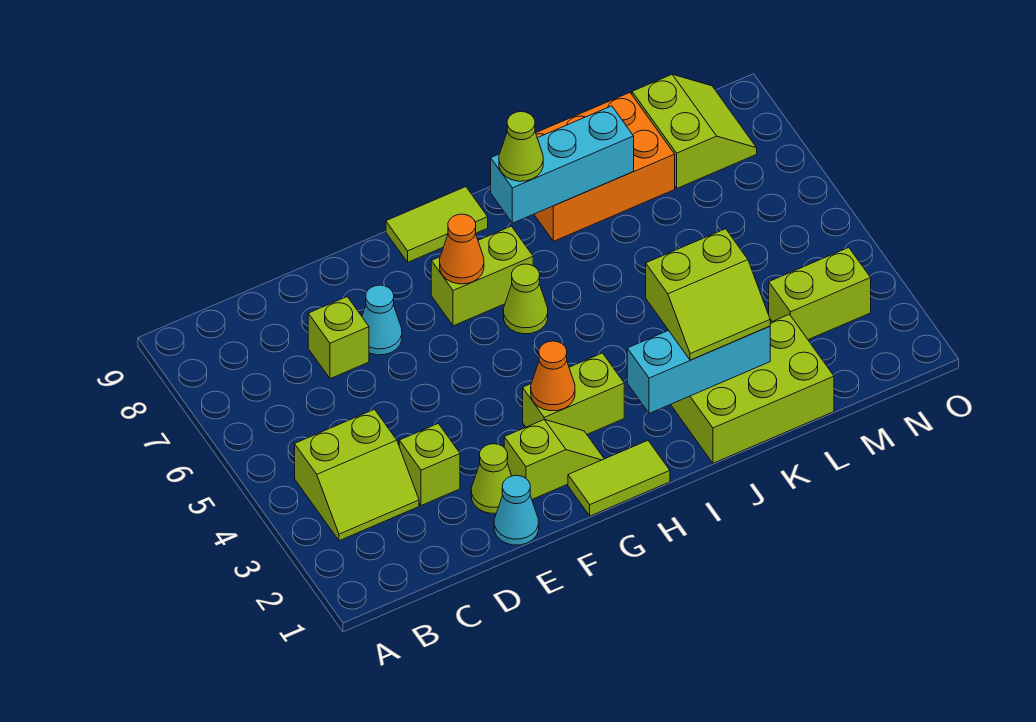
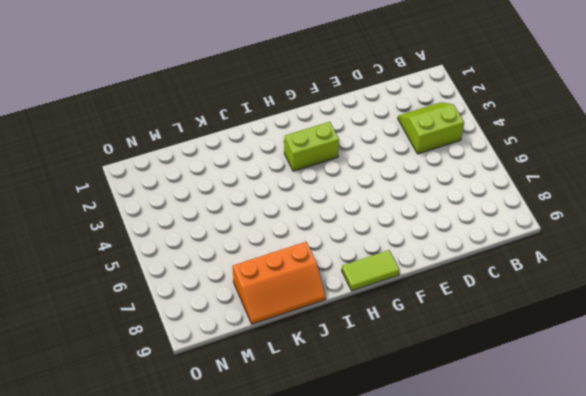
orange slope J8:L9 level 1 top 8 -> orange brick J8:L9 level 1
none -> lime brick D3 level 1
none -> lime brick D7 level 1
none -> cyan cone E1 level 1

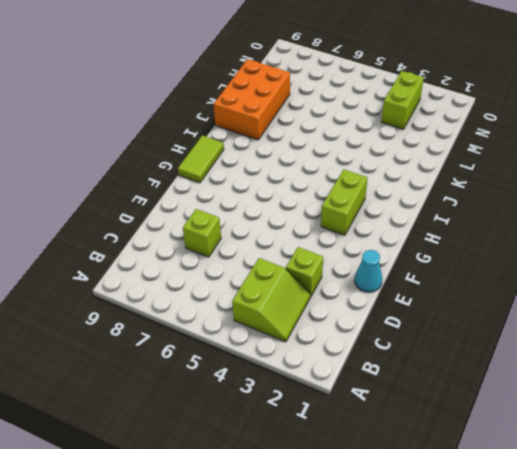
none -> lime cone E2 level 1
none -> cyan cone E7 level 1
none -> lime slope F2:G2 level 1 top F

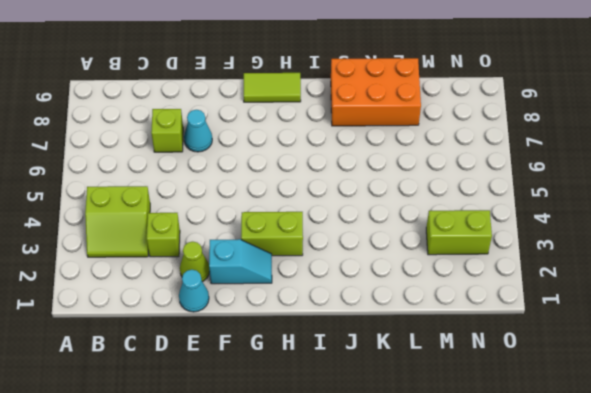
cyan slope F2:G2 level 1 top F -> lime slope F2:G2 level 1 top F
none -> lime tile G1:H1 level 1
none -> lime brick G7:H7 level 1
none -> lime cone H6 level 1

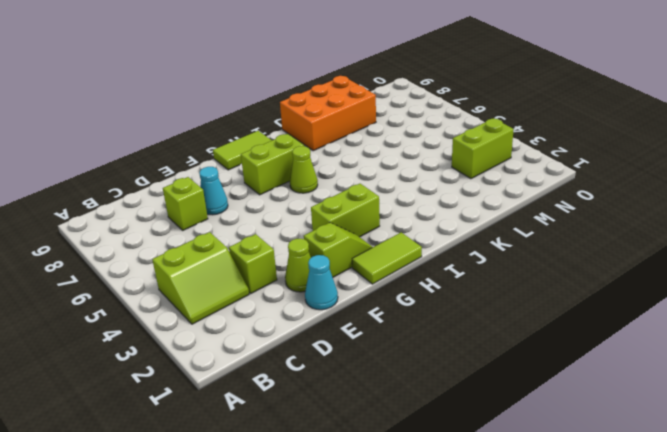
none -> lime brick J1:L2 level 1
none -> lime slope M8:N9 level 1 top M
none -> orange cone G3 level 2

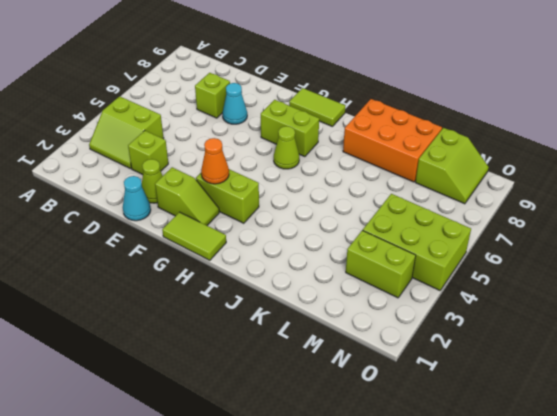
lime brick M4:O5 level 1 -> lime brick J1:L2 level 1
none -> orange cone G7 level 2
none -> cyan brick I2:K2 level 2
none -> cyan brick I8:K8 level 2

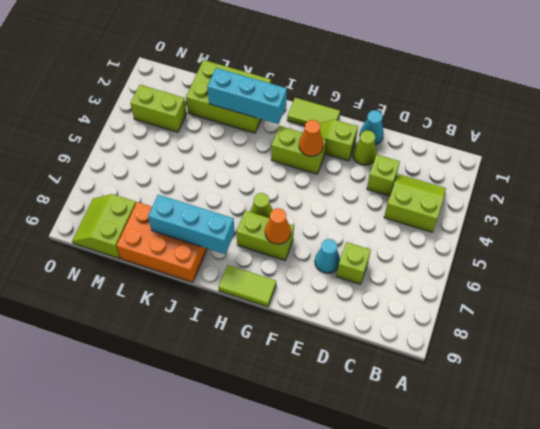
none -> lime cone I8 level 3
none -> lime slope J2:K3 level 3 top 3

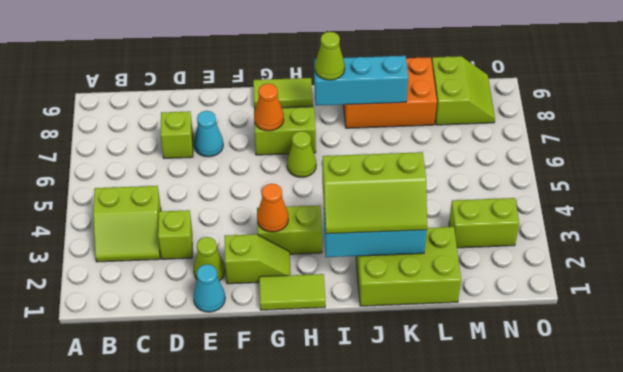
lime slope I2:K3 level 3 top 3 -> lime slope J2:K3 level 3 top 3

